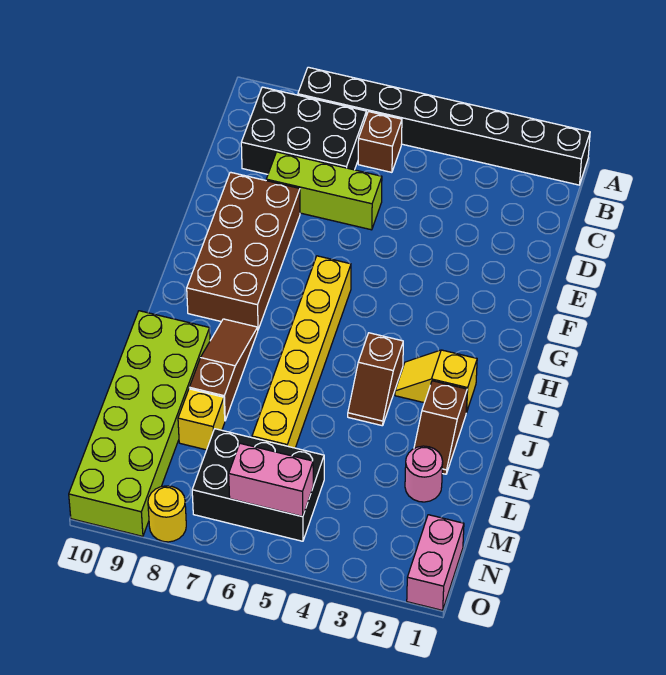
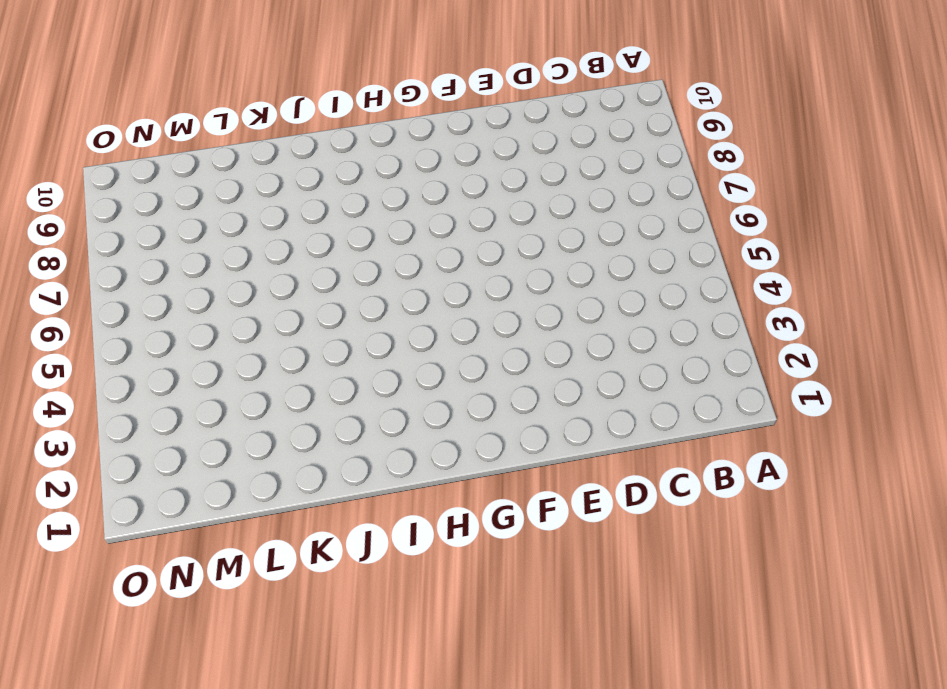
none -> black brick A1:A8 level 1
none -> brown brick B6 level 1
none -> black brick B7:C9 level 1

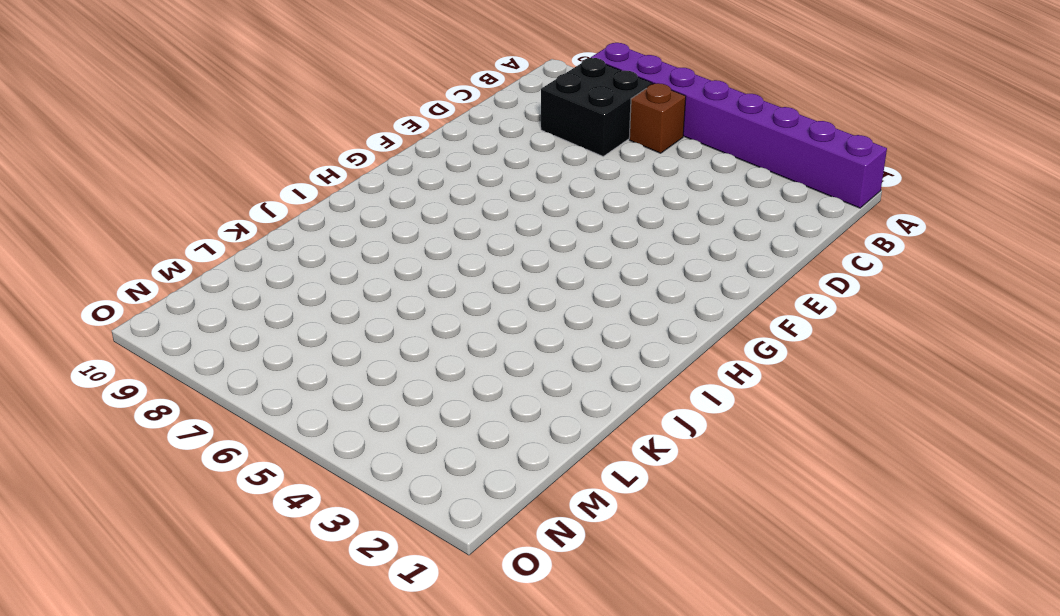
purple brick A1:A8 level 1 -> black brick A1:A8 level 1
black brick B7:C8 level 1 -> black brick B7:C9 level 1
none -> lime brick D6:D8 level 1
none -> brown brick E8:H9 level 1
none -> yellow brick G6:L6 level 1

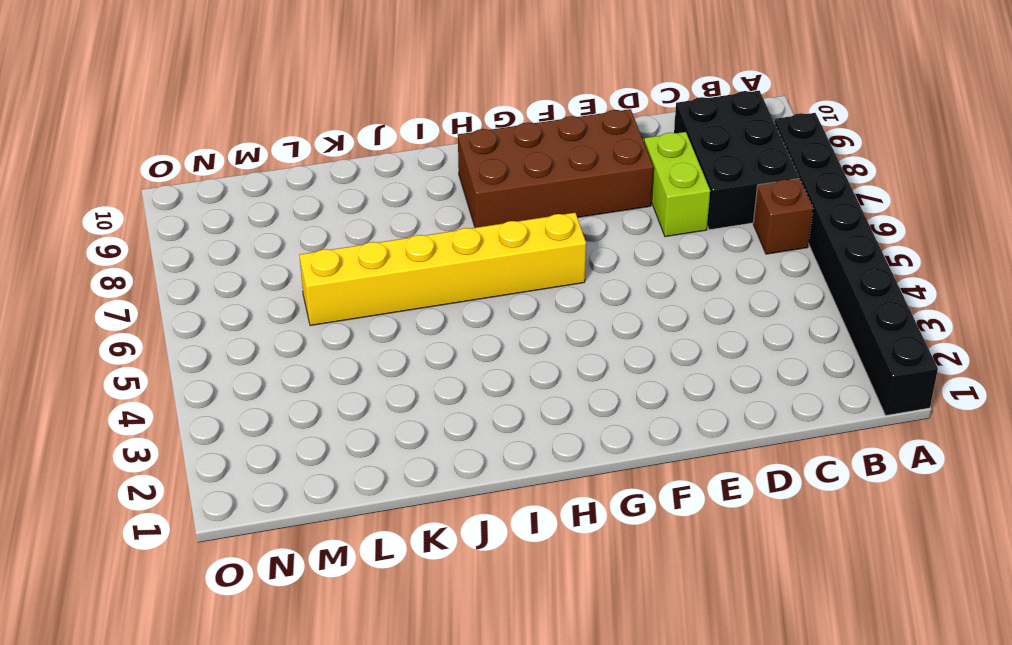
lime brick D7:D8 level 1 -> lime brick D6:D8 level 1
none -> yellow slope I2:I3 level 1 top 2
none -> brown slope I4:J4 level 1 top I
none -> brown slope I8:K8 level 1 top K

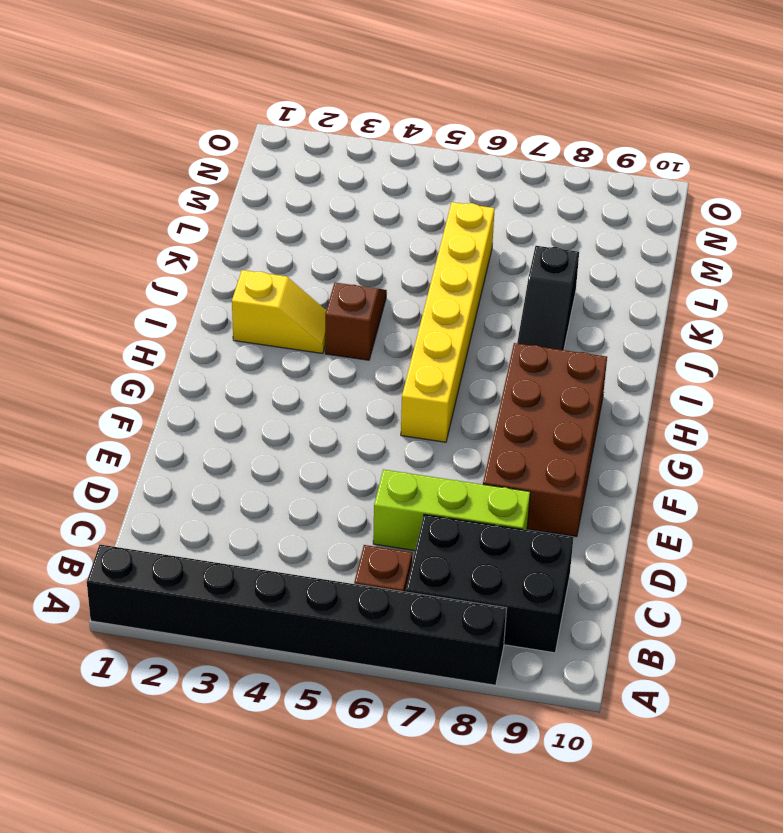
black slope I8:K8 level 1 top K -> brown slope I8:K8 level 1 top K
none -> brown slope J2:K2 level 1 top J
none -> lime brick J9:O10 level 1
none -> pink round brick L2 level 1

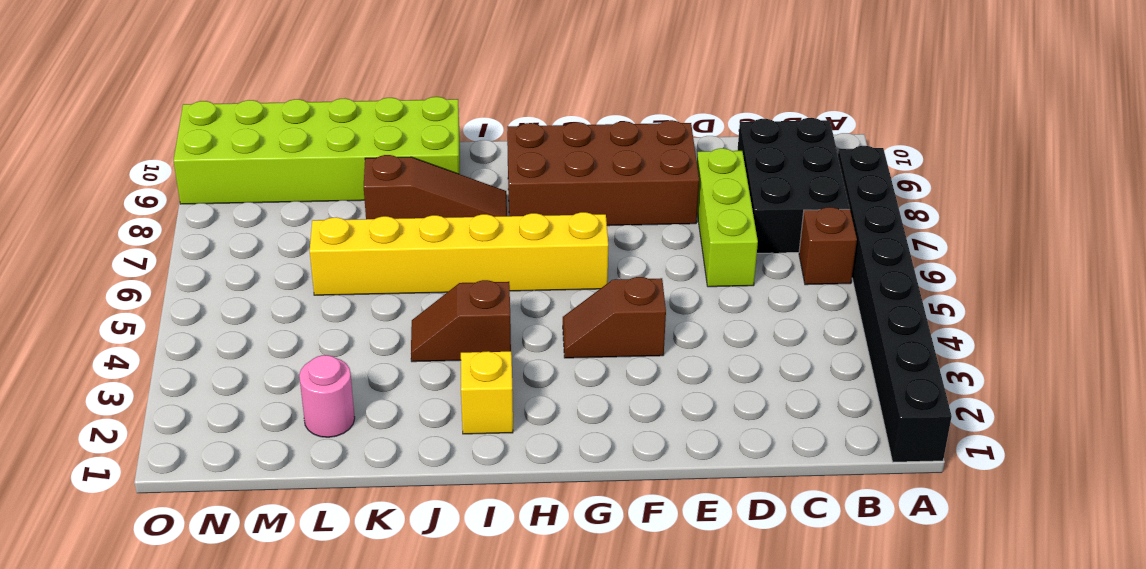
brown slope F4:G4 level 1 top F -> brown slope J2:K2 level 1 top J
none -> yellow brick L8 level 1
none -> black brick M5:N7 level 1
none -> pink brick N1:O1 level 1

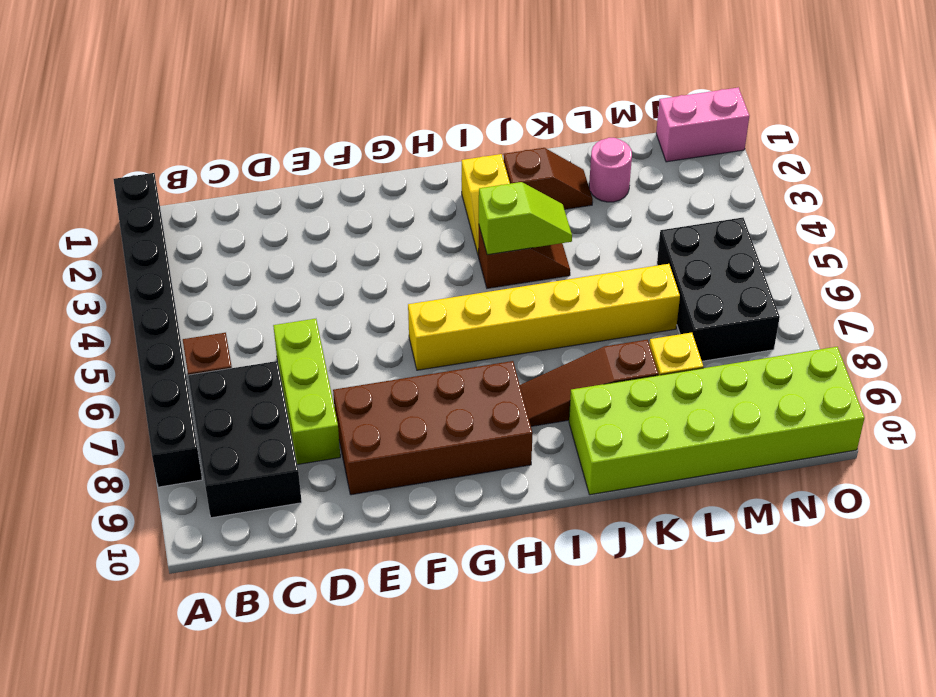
lime slope I4:J4 level 2 top I -> none
none -> yellow round brick O8 level 1
none -> pink brick N5:N6 level 2

